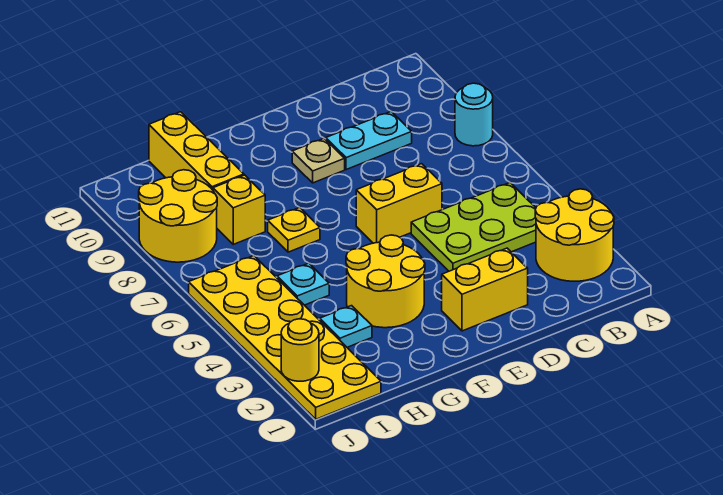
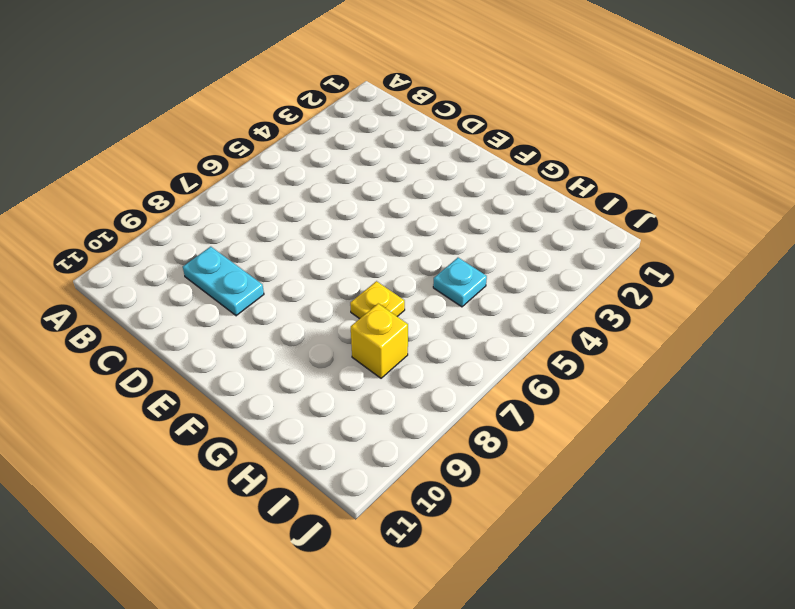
none -> yellow round brick A2:B3 level 1
none -> cyan round brick A8 level 1
none -> lime plate B4:D5 level 1

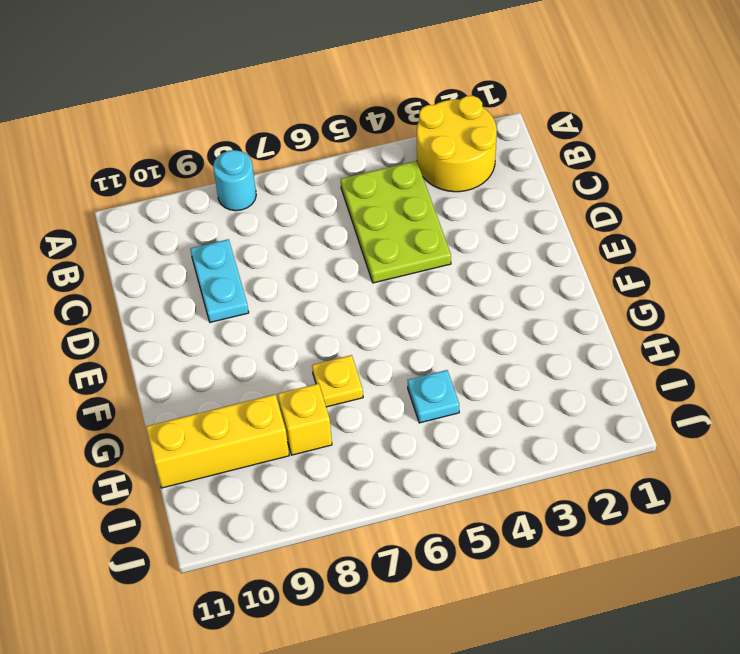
none -> yellow brick D2:E2 level 1
none -> yellow brick D6:E6 level 1
none -> tan plate E9 level 1

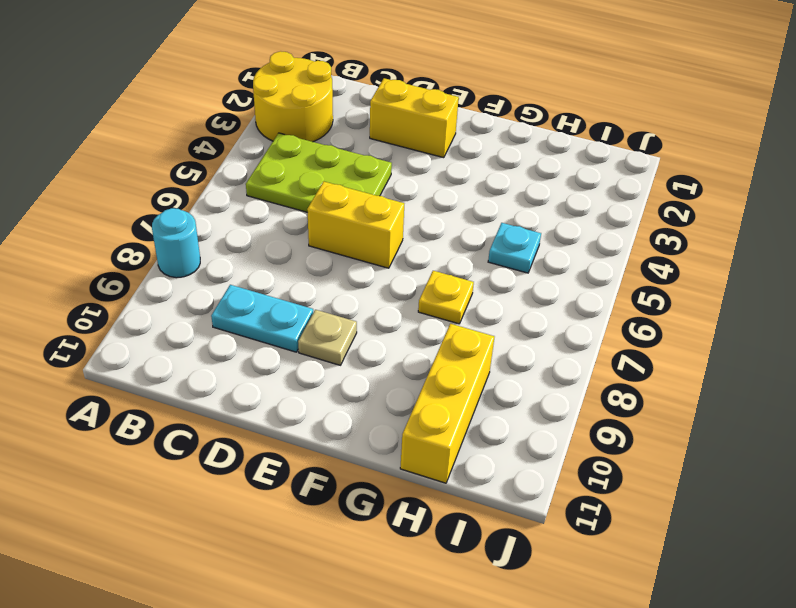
none -> yellow round brick F3:G4 level 1
none -> cyan plate H3 level 1
none -> yellow brick H8 level 1

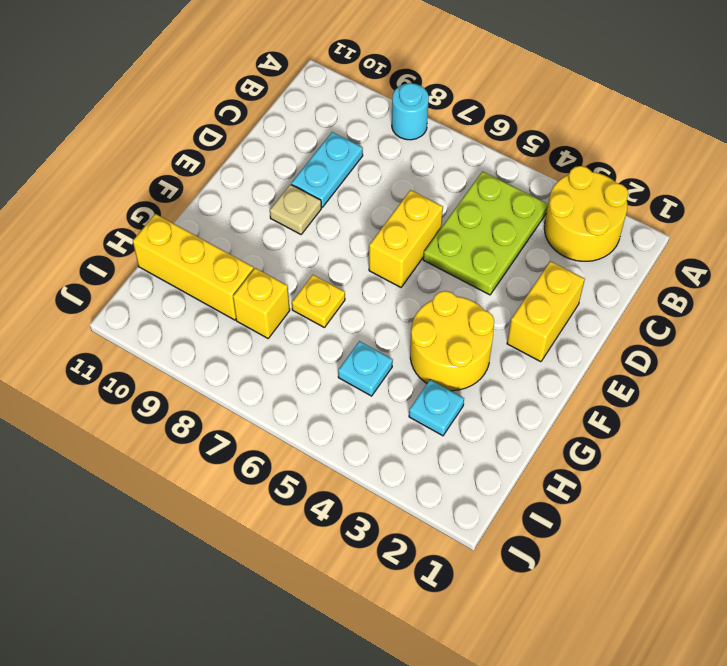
none -> yellow plate I1:J6 level 1
none -> yellow round brick I8:J9 level 1
none -> yellow round brick J2 level 2

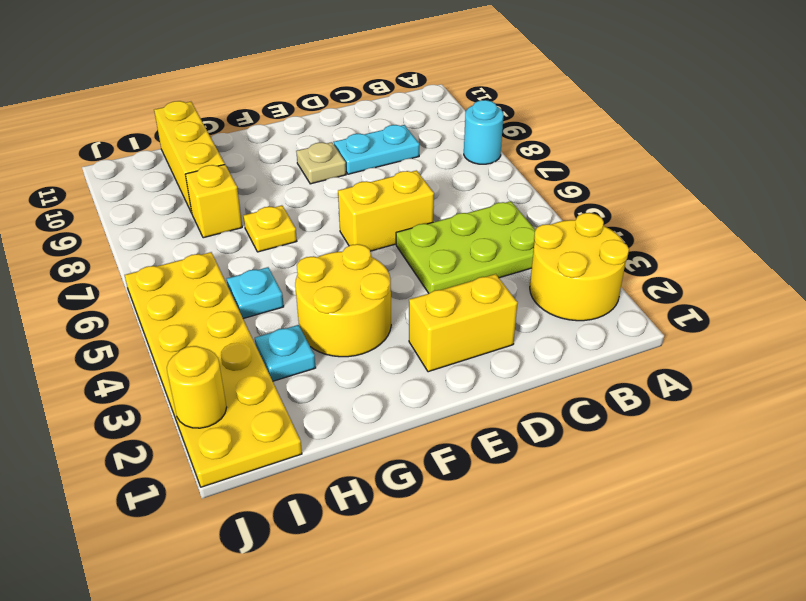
none -> yellow round brick I8:J9 level 1

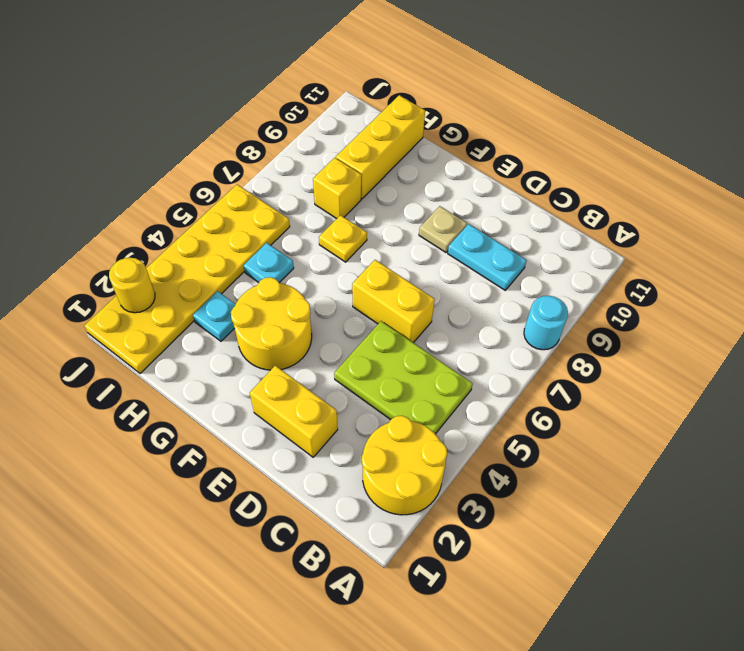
none -> yellow round brick I8:J9 level 1

